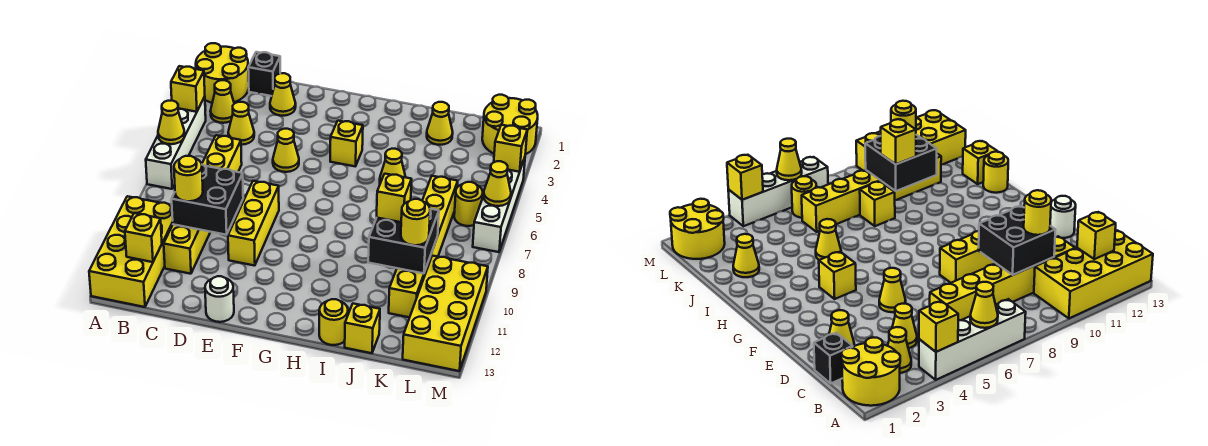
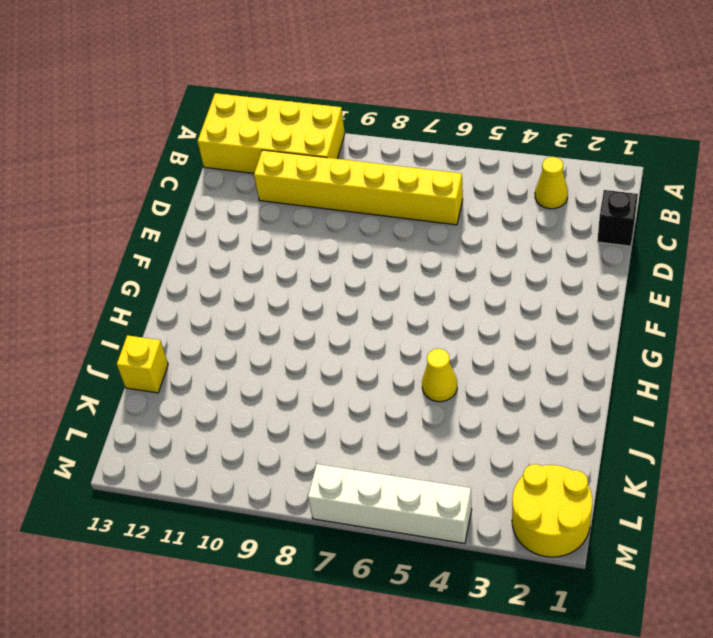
none -> yellow round brick A1:B2 level 1
none -> white brick A4:A7 level 1
none -> yellow cone C4 level 1
none -> yellow cone D2 level 1

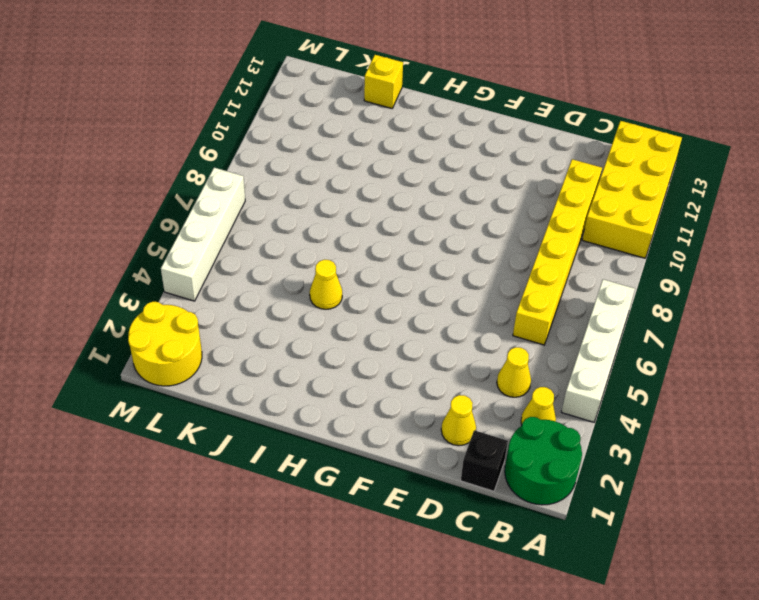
green round brick A1:B2 level 1 -> yellow round brick A1:B2 level 1
none -> yellow cone E5 level 1
none -> yellow brick E8:E10 level 1
none -> white round brick E13 level 1
none -> yellow brick G4 level 1

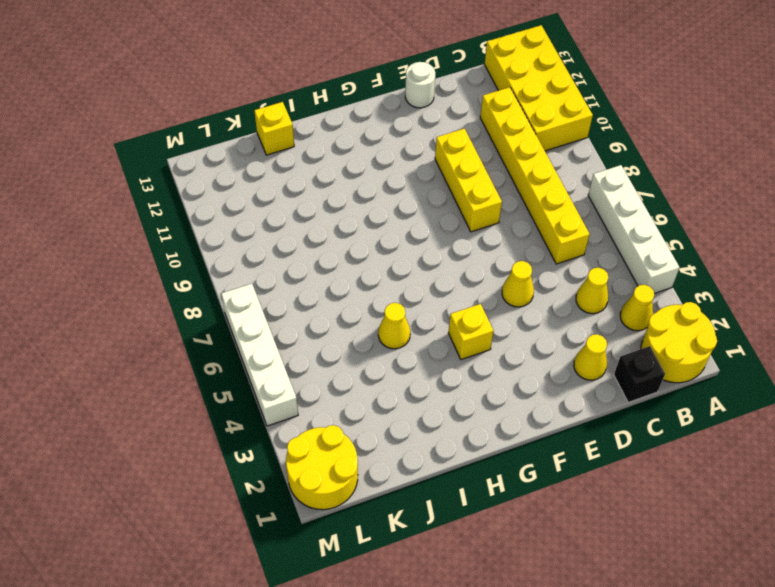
none -> yellow round brick I13 level 1
none -> yellow cone J2 level 1
none -> yellow brick J8 level 1
none -> yellow brick K6:K11 level 1

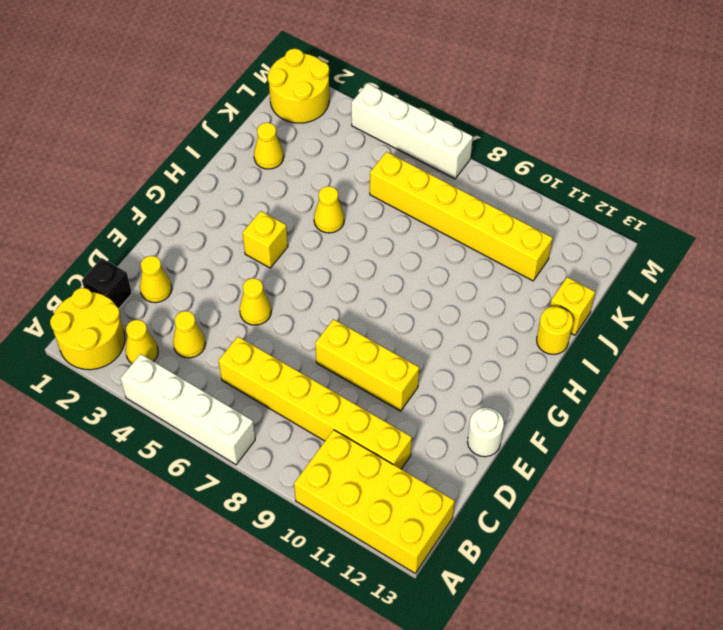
none -> yellow brick J8 level 1
none -> yellow round brick L6 level 1
none -> yellow brick L10:M13 level 1
none -> yellow brick A4 level 2

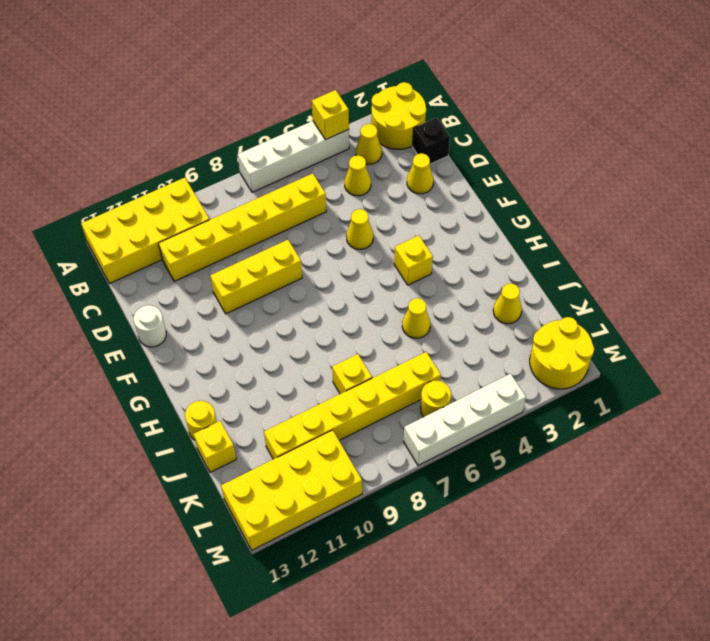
none -> yellow cone A6 level 2
none -> yellow brick B12 level 2
none -> black brick C9:D10 level 2
none -> black brick J9:K10 level 2

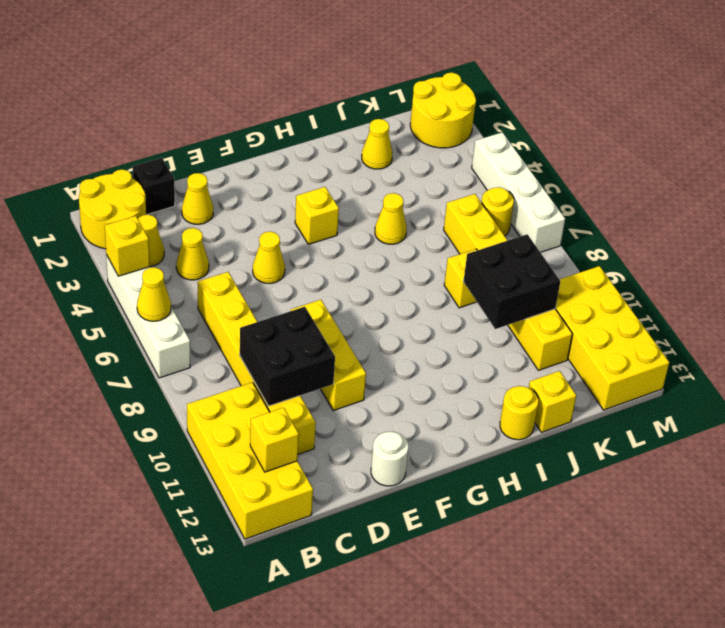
none -> yellow brick M4 level 2
none -> yellow cone M6 level 2
none -> yellow round brick C10 level 3
none -> yellow brick J9 level 3

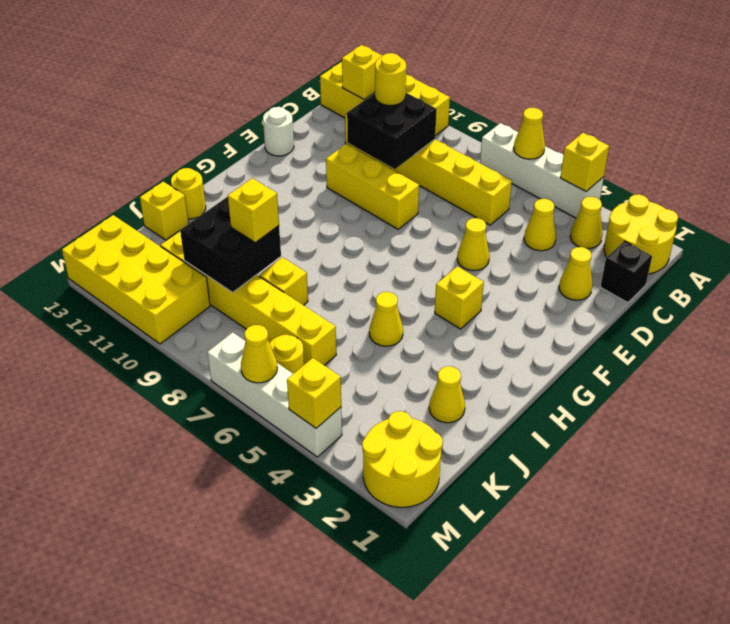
none -> yellow round brick K10 level 3

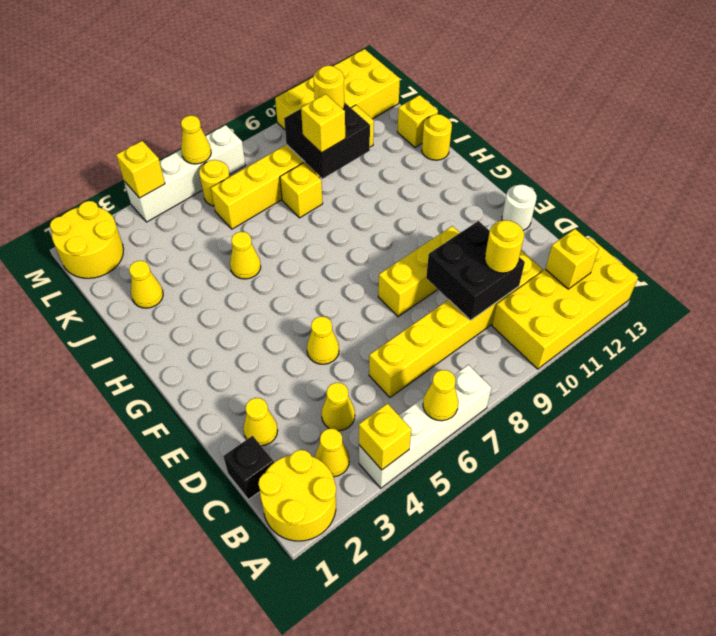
none -> yellow brick G4 level 1

